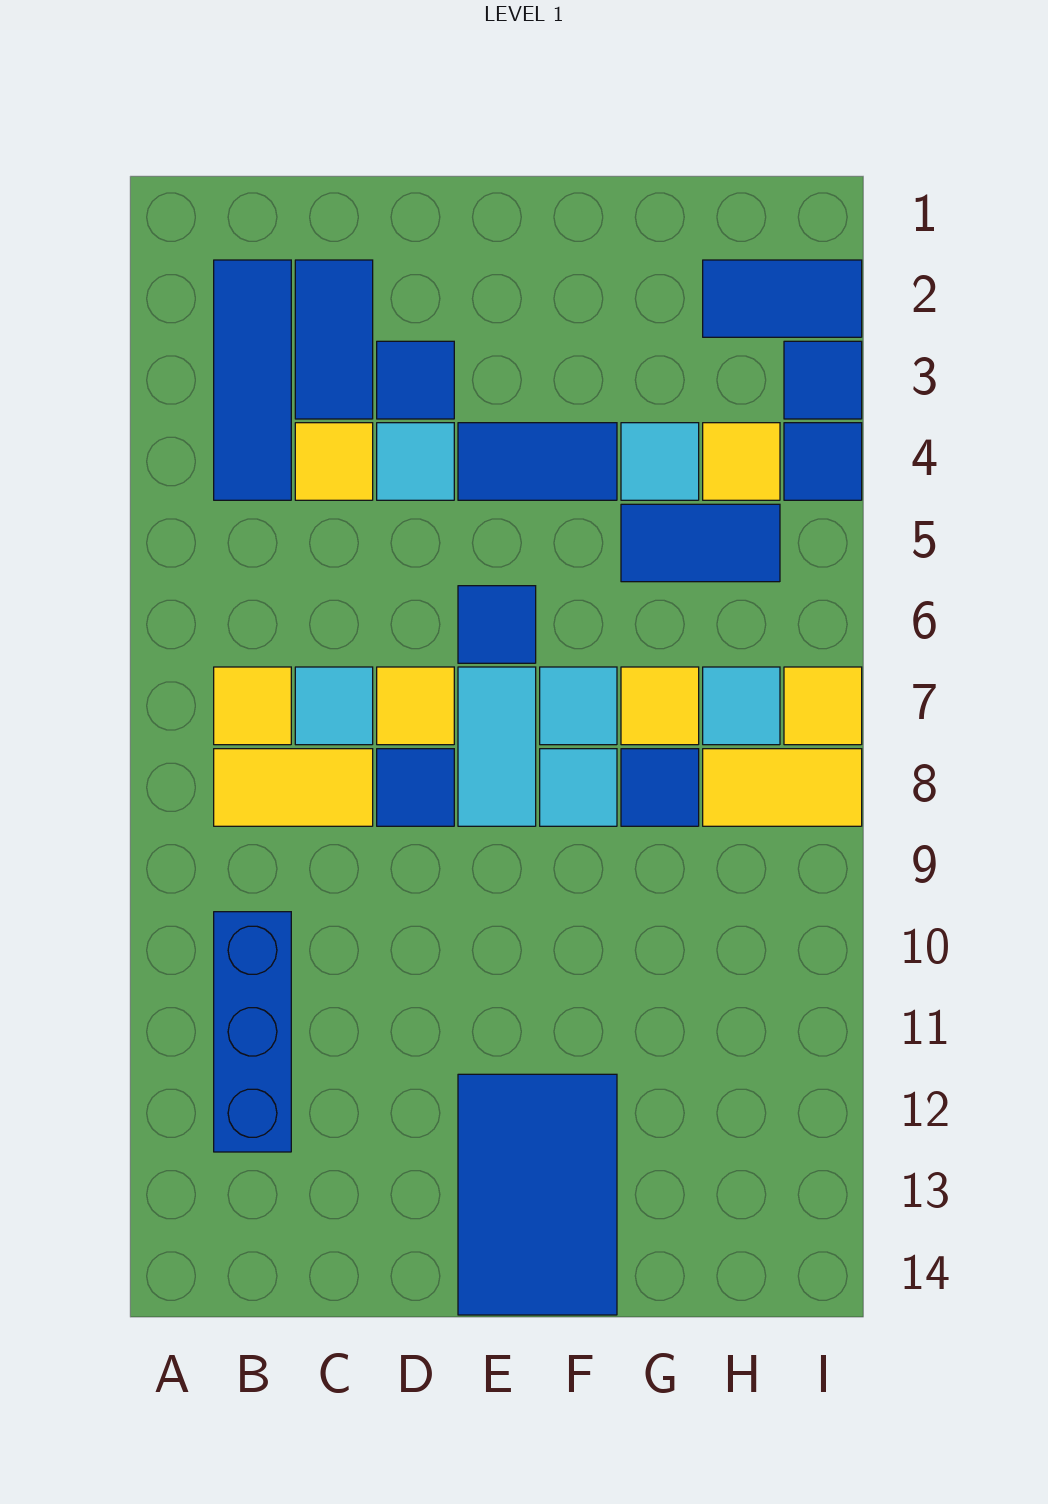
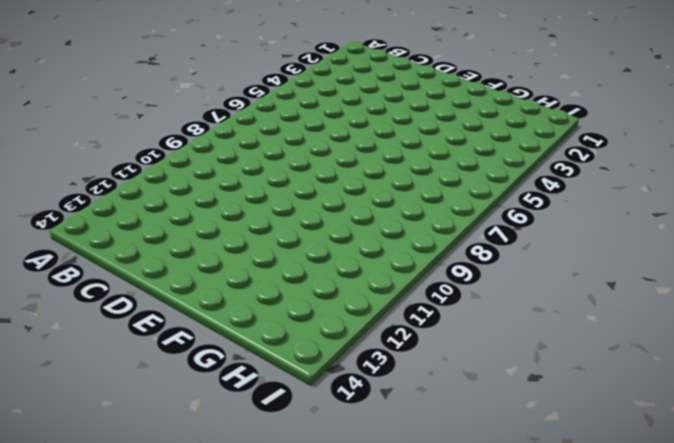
none -> blue tile B2:B4 level 1
none -> yellow tile B7 level 1
none -> yellow tile B8:C8 level 1

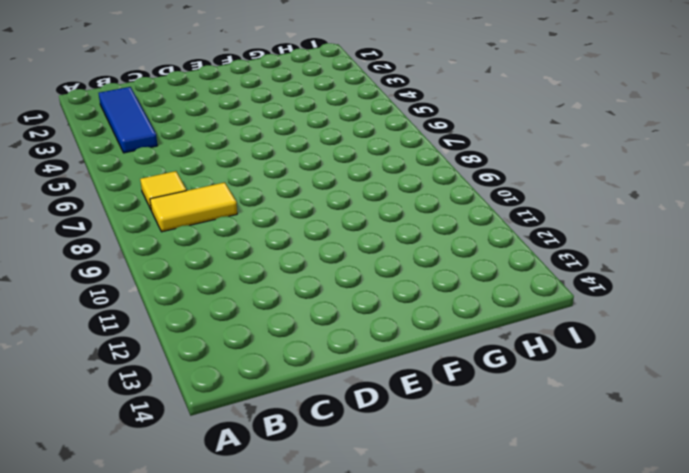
none -> blue brick B10:B12 level 1
none -> blue tile C2:C3 level 1
none -> yellow tile C4 level 1

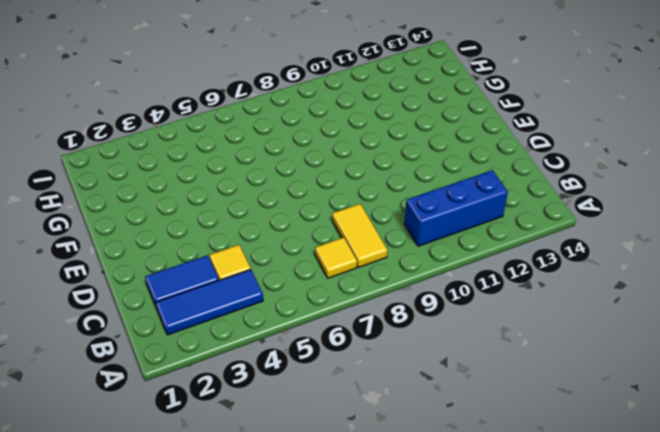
none -> cyan tile C7 level 1
none -> blue tile D3 level 1
none -> cyan tile D4 level 1

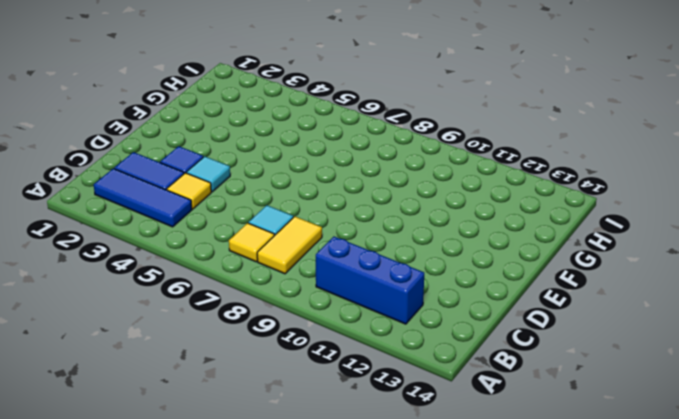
none -> yellow tile D7 level 1
none -> blue tile D8 level 1
none -> blue tile E4:F4 level 1

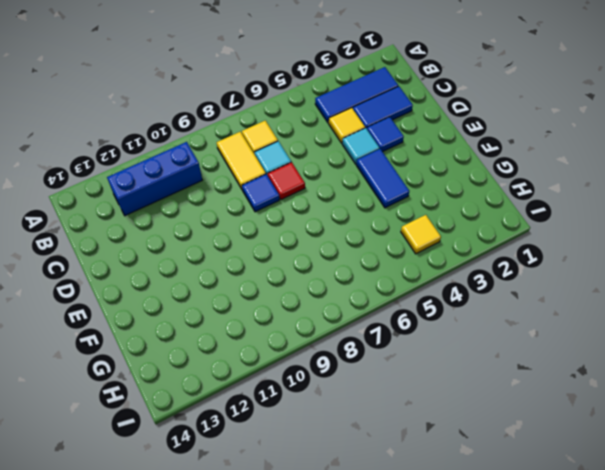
red tile D7 level 1 -> yellow tile D7 level 1
none -> blue tile E6 level 1
none -> cyan tile E7:E8 level 1
none -> blue tile E12:F14 level 1

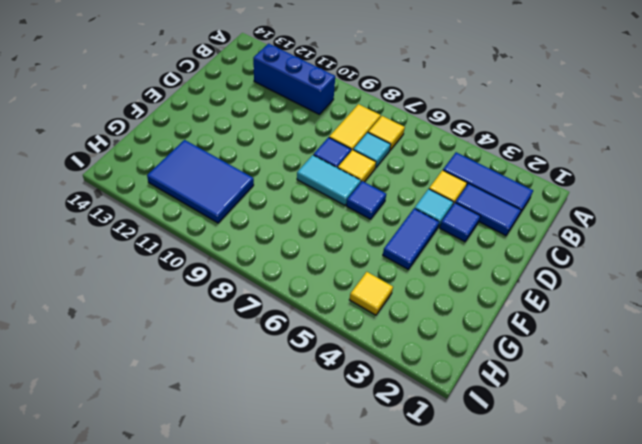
blue tile G10:H12 level 1 -> blue tile E12:F14 level 1
none -> cyan tile F7 level 1
none -> cyan tile F8 level 1
none -> cyan tile G4 level 1

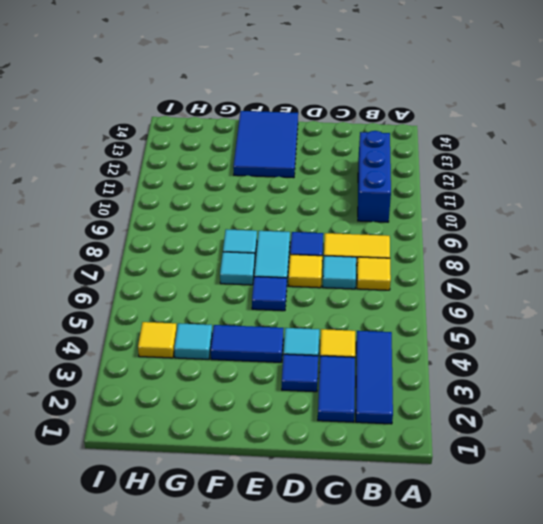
none -> blue tile G5:H5 level 1
none -> yellow tile G7 level 1
none -> blue tile G8 level 1

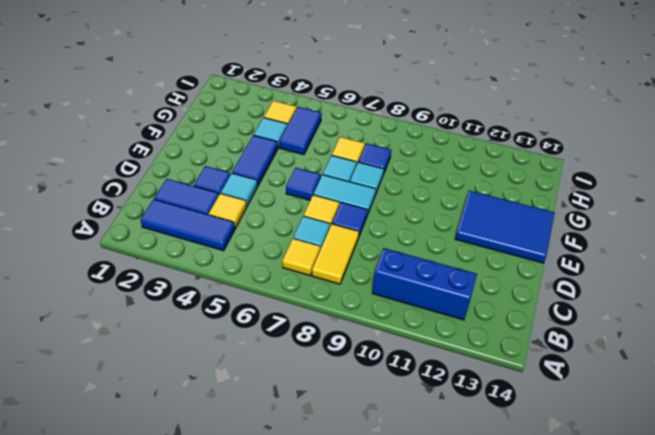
none -> blue tile H2:I2 level 1
none -> cyan tile H7 level 1
none -> yellow tile H8:I8 level 1

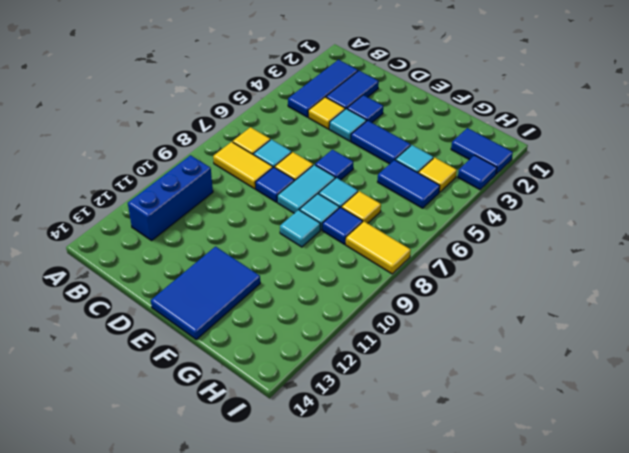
cyan tile F9 level 1 -> cyan tile H7 level 1
none -> blue tile I4 level 1
none -> yellow tile I7 level 1

